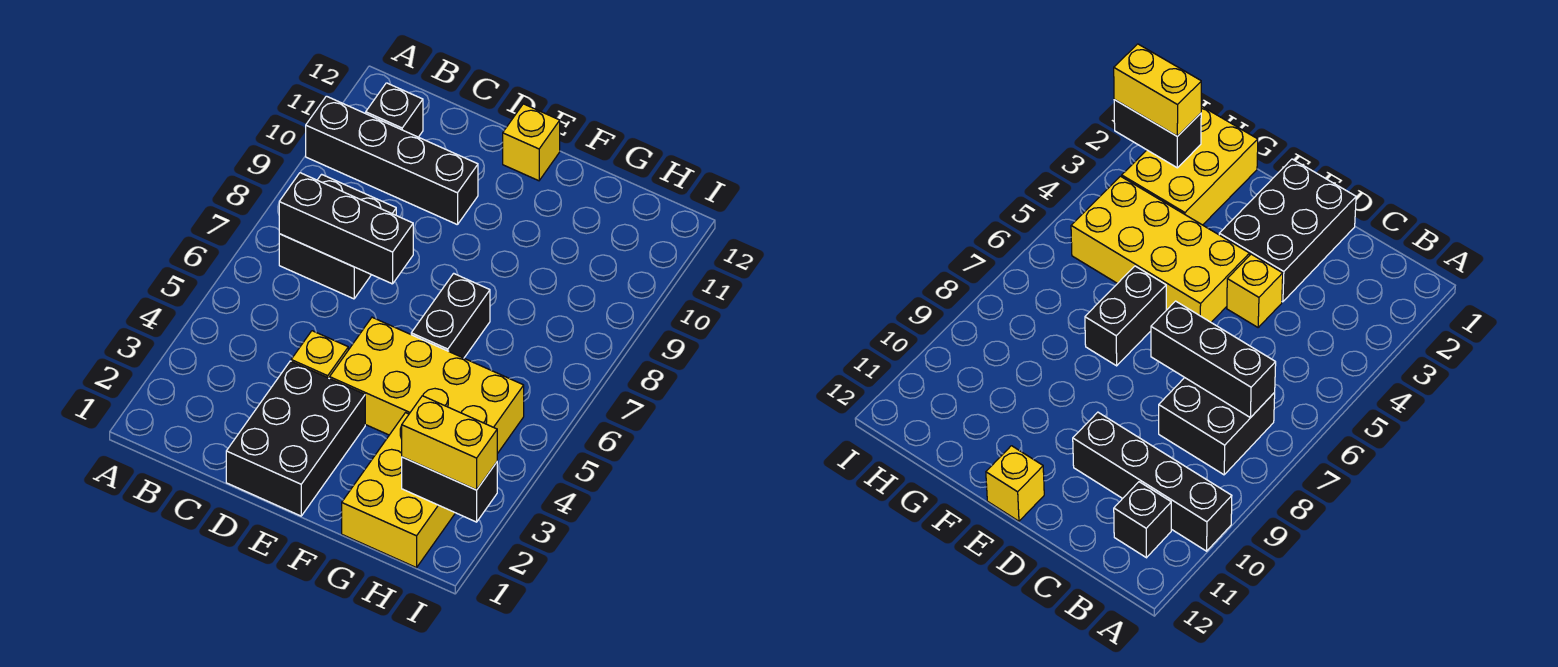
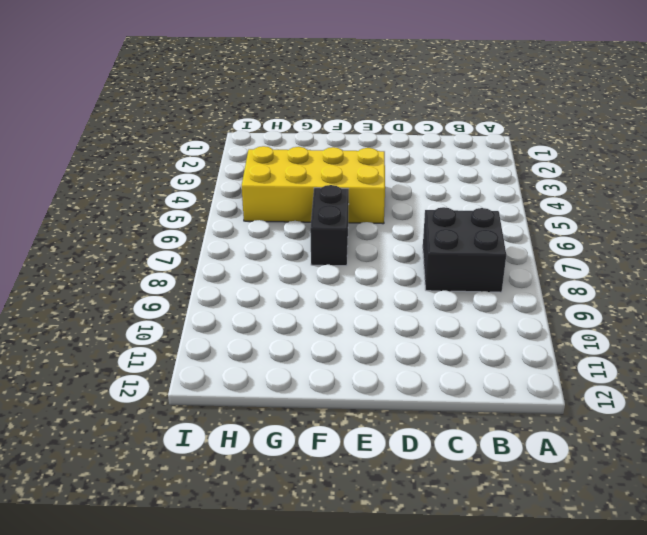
none -> black brick A10:D10 level 1
none -> black brick B11 level 1
none -> black brick D1:E3 level 1

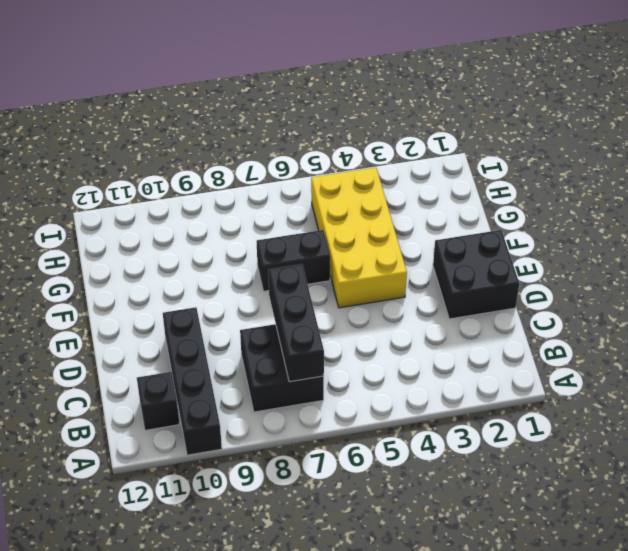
black brick D1:E2 level 1 -> black brick D1:E3 level 1
none -> yellow brick D4 level 1
none -> yellow brick E12 level 1
none -> yellow brick G1:H3 level 1

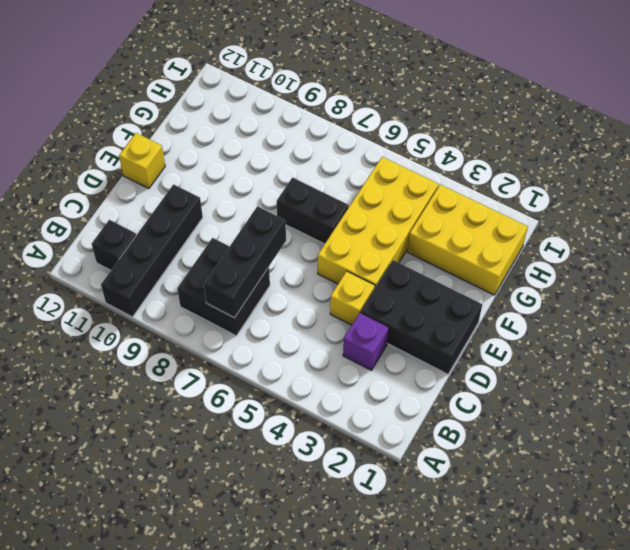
purple brick C3 level 1 -> none
none -> black brick H2:I2 level 2
none -> yellow brick H2:I2 level 3

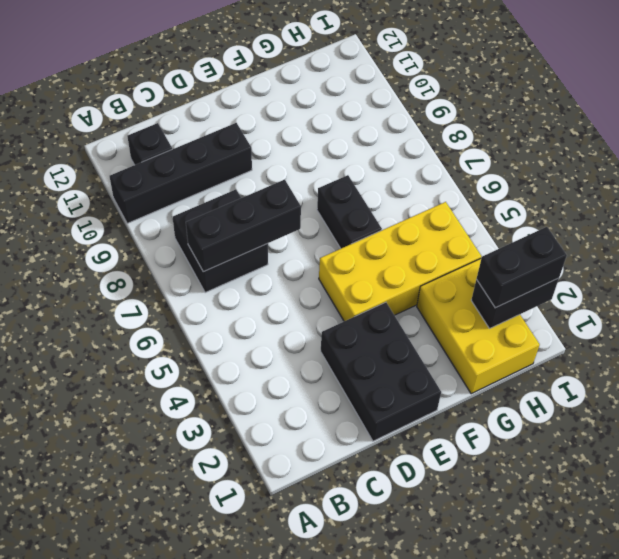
black brick H2:I2 level 3 -> yellow brick H2:I2 level 3
none -> yellow brick D4 level 1
none -> yellow brick E12 level 1

